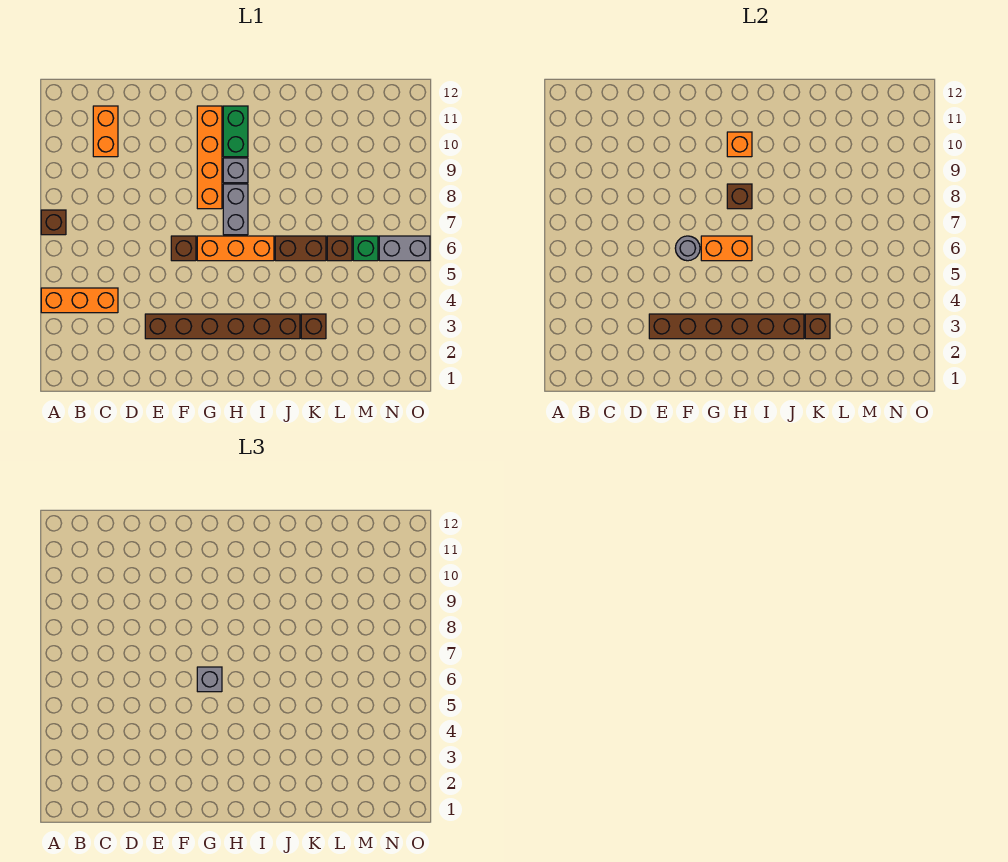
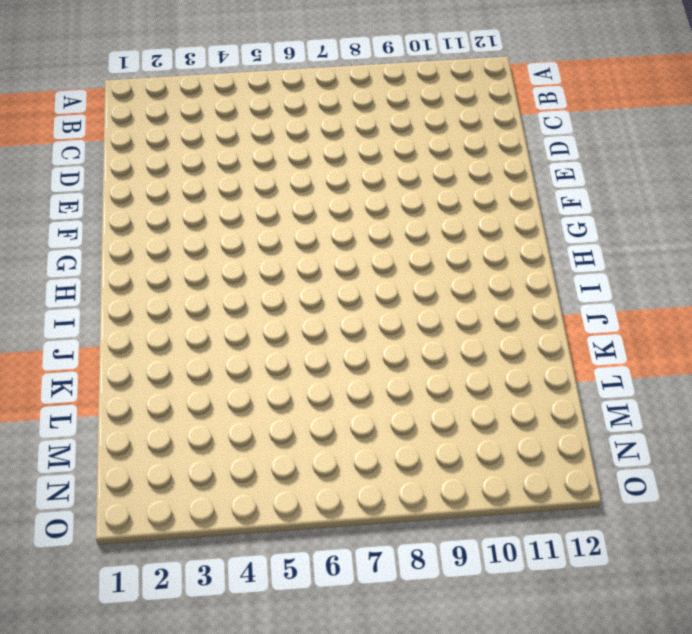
none -> orange brick A4:C4 level 1
none -> brown brick A7 level 1
none -> orange brick C10:C11 level 1

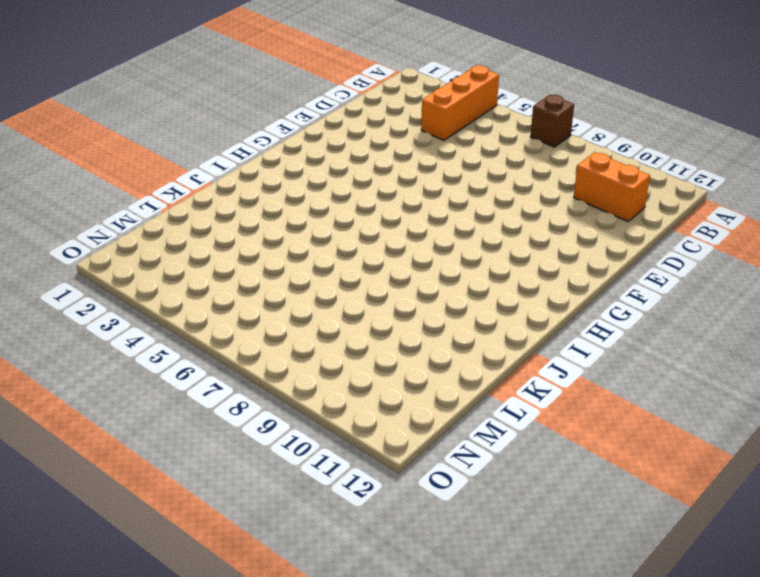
none -> brown brick E3:J3 level 1
none -> brown brick F6 level 1
none -> orange brick G6:I6 level 1

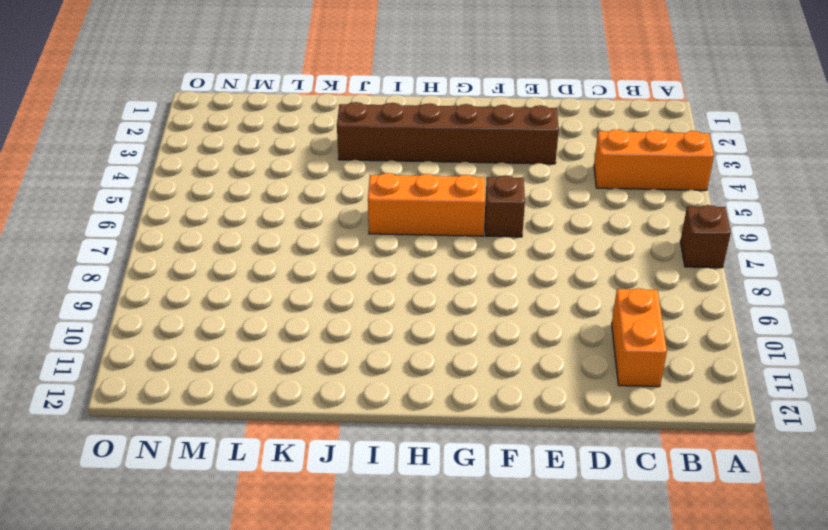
none -> orange brick G8:G11 level 1
none -> grey brick H7:H8 level 1
none -> grey brick H9 level 1

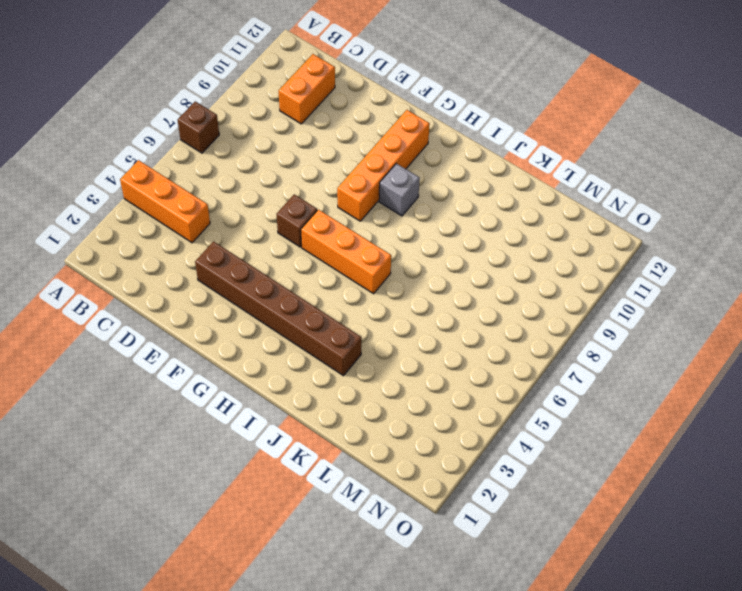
none -> grey brick H7:H8 level 1
none -> green brick H10:H11 level 1
none -> brown brick J6:K6 level 1

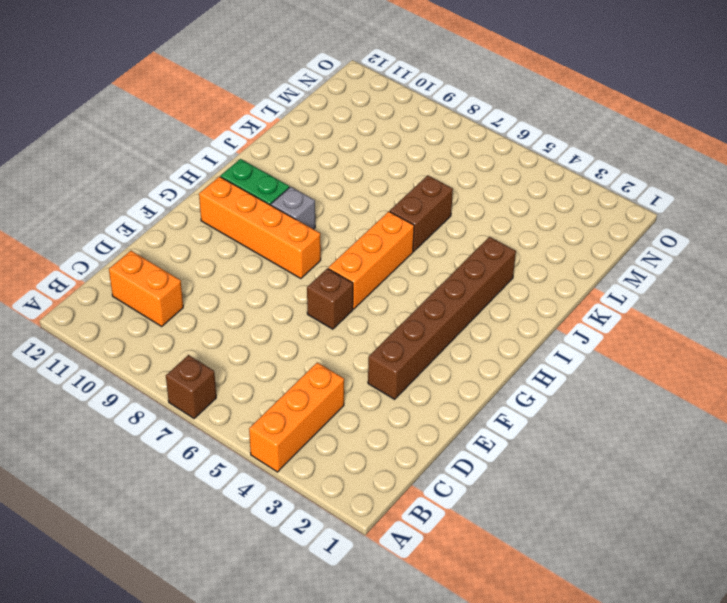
none -> grey brick H7:H8 level 1
none -> brown brick K3 level 1
none -> brown brick L6 level 1

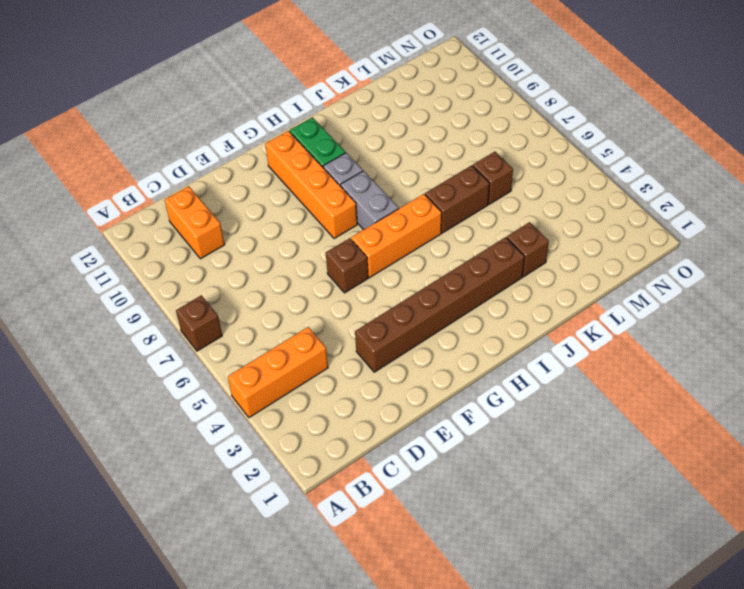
none -> green brick M6 level 1
none -> grey brick N6:O6 level 1
none -> brown brick E3:J3 level 2

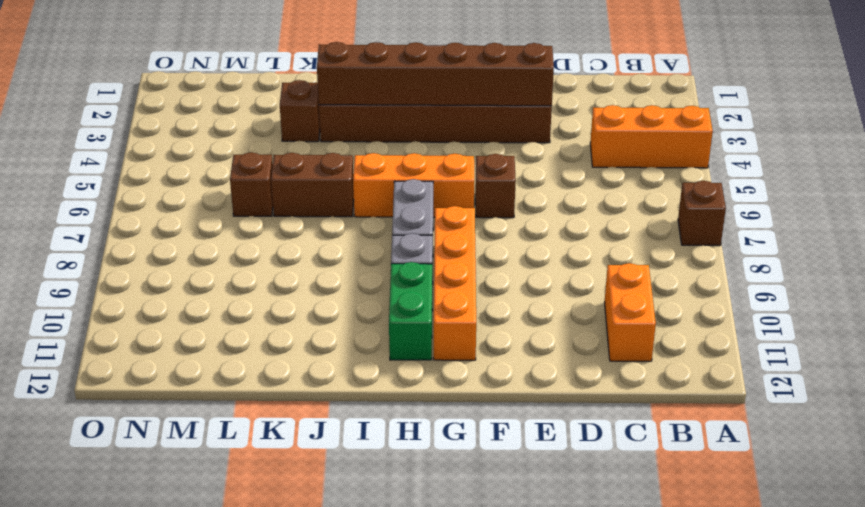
none -> green brick M6 level 1
none -> grey brick N6:O6 level 1
none -> grey round brick F6 level 2

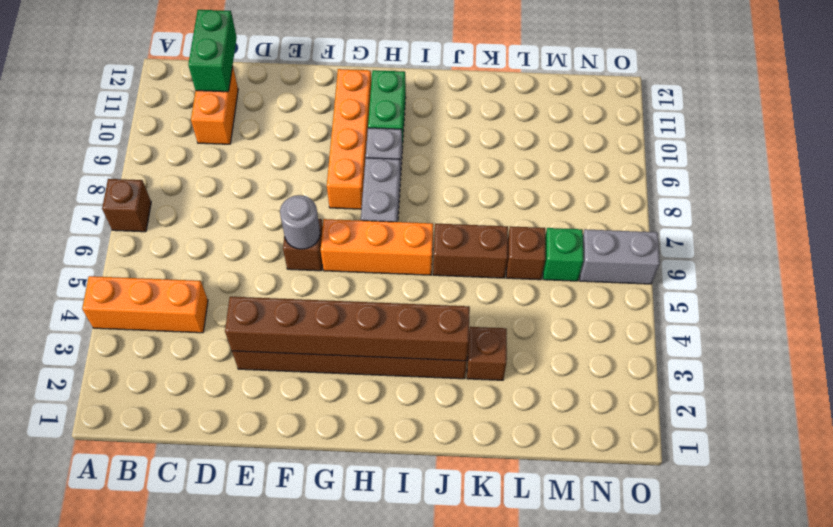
green brick C11:C12 level 2 -> none
none -> orange brick G6:H6 level 2
none -> brown brick H8 level 2
none -> orange brick H10 level 2

